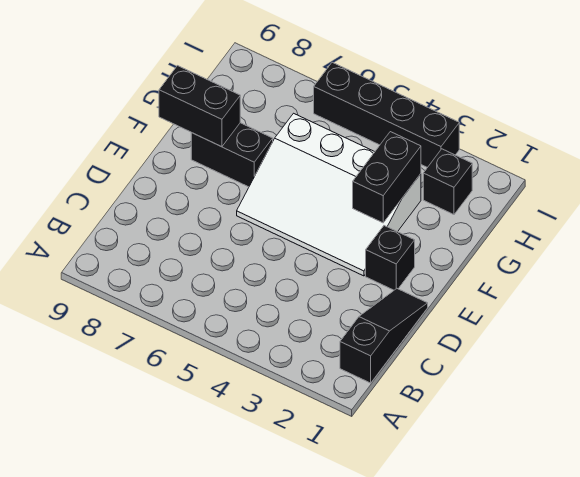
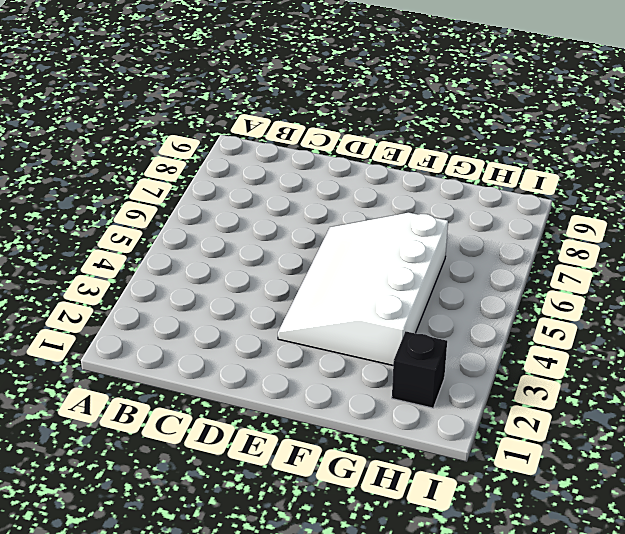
none -> black slope B1:D1 level 1 top B
none -> black brick E2 level 1

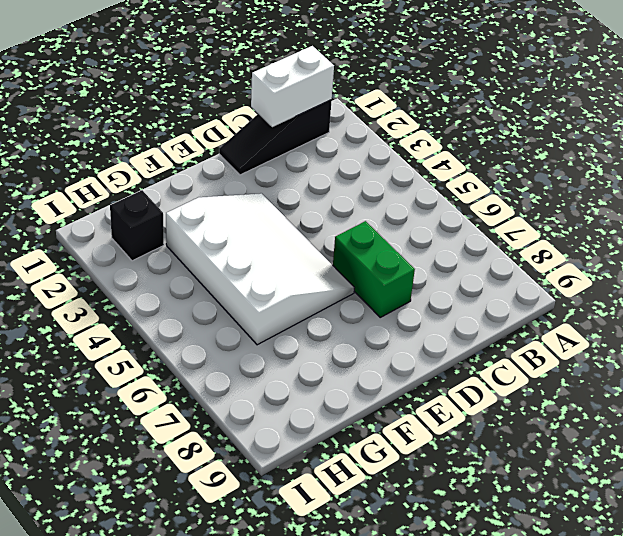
white brick B1:C1 level 2 -> none
green brick D6:D7 level 1 -> none
none -> black brick E2 level 1
none -> black brick F7:F8 level 1

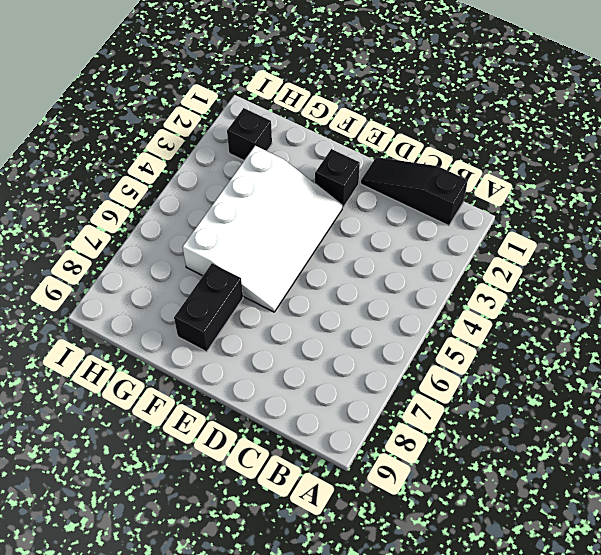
none -> black brick I3:I6 level 1
none -> black brick F3:G3 level 2

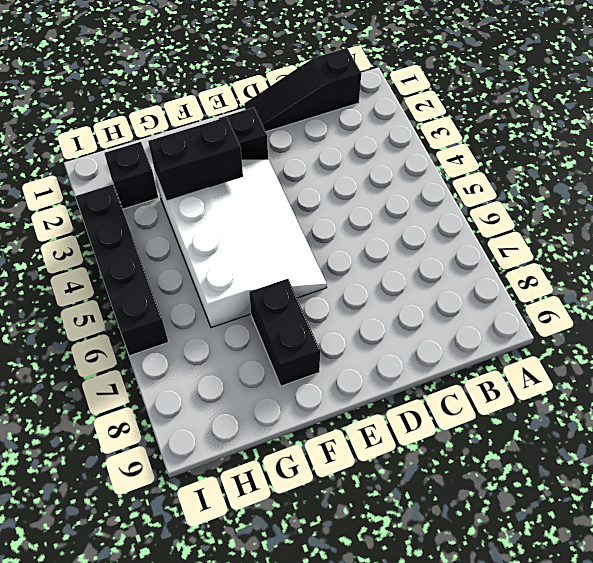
none -> black brick F8:F9 level 2

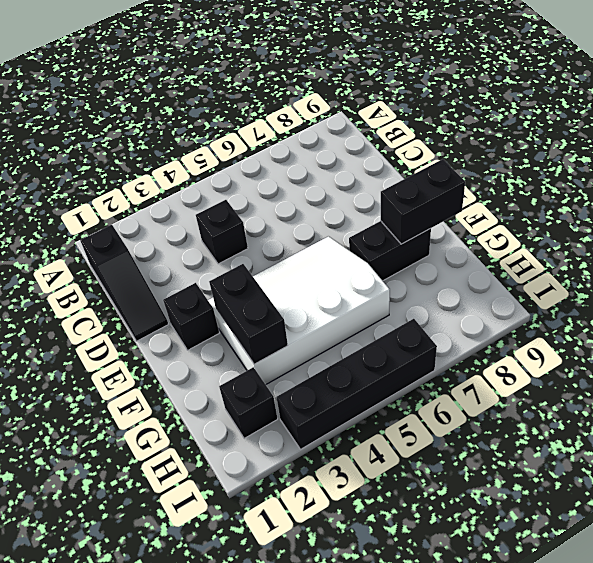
black brick C4 level 1 -> none

